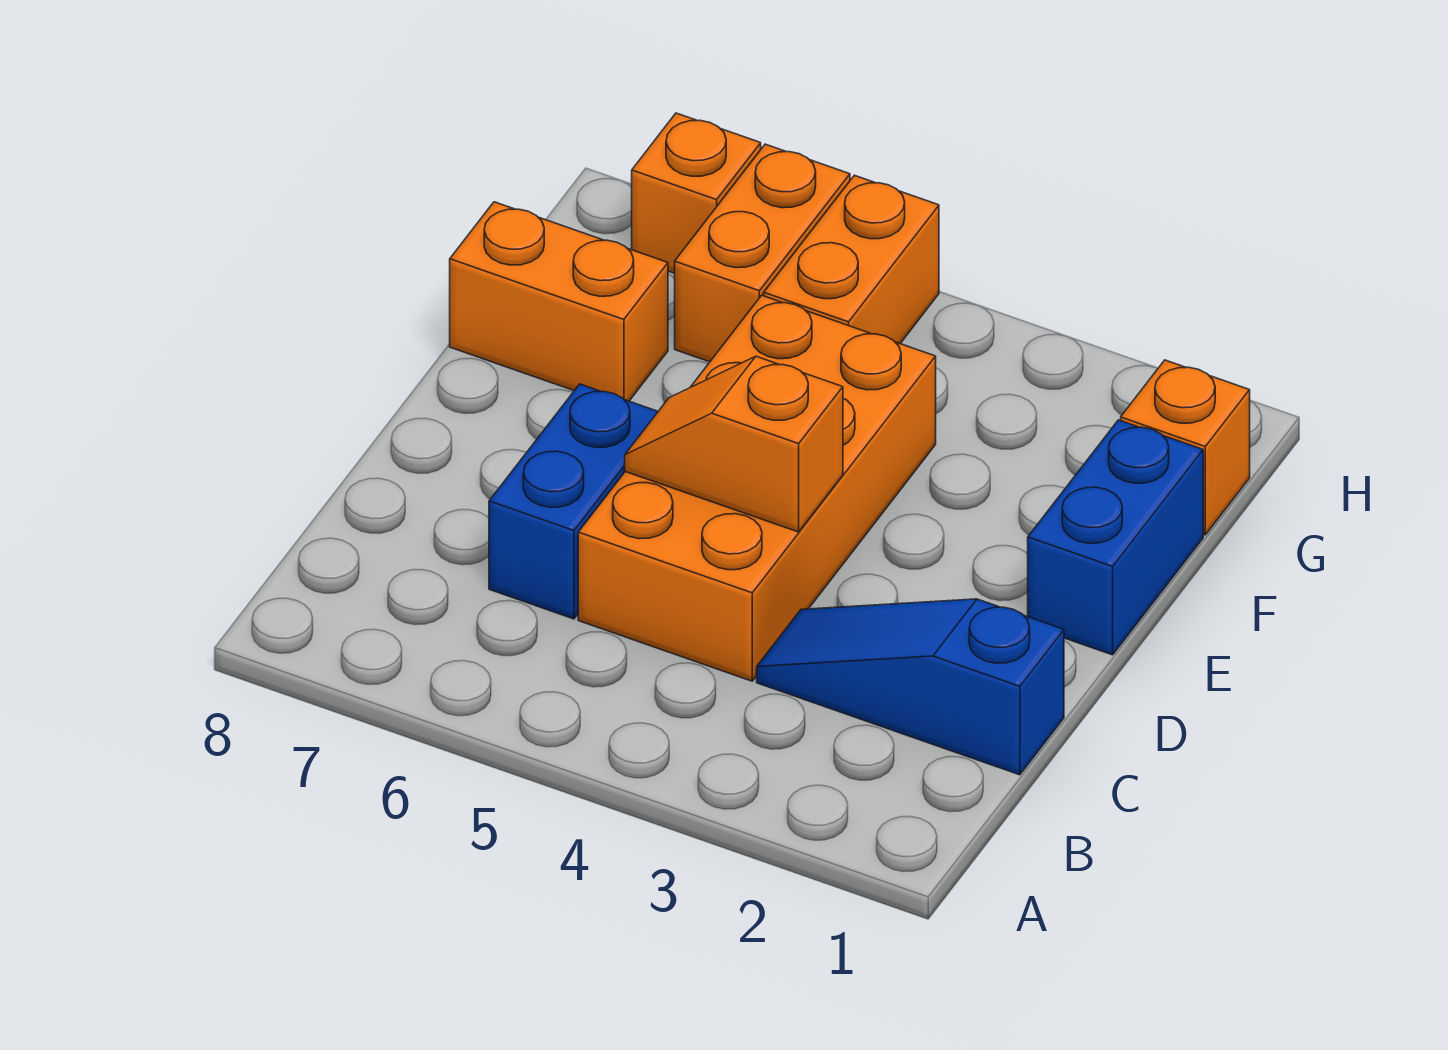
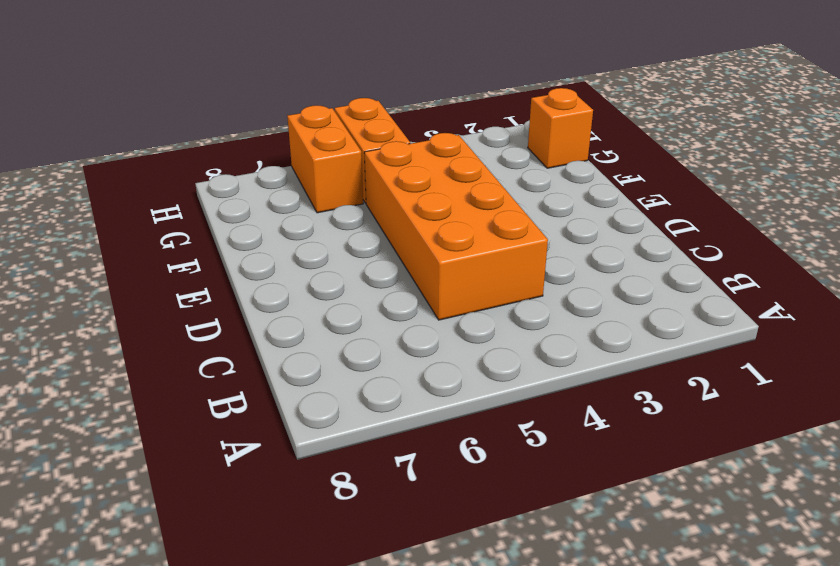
none -> blue slope C1:C3 level 1 top 1
none -> blue brick C6:D6 level 1

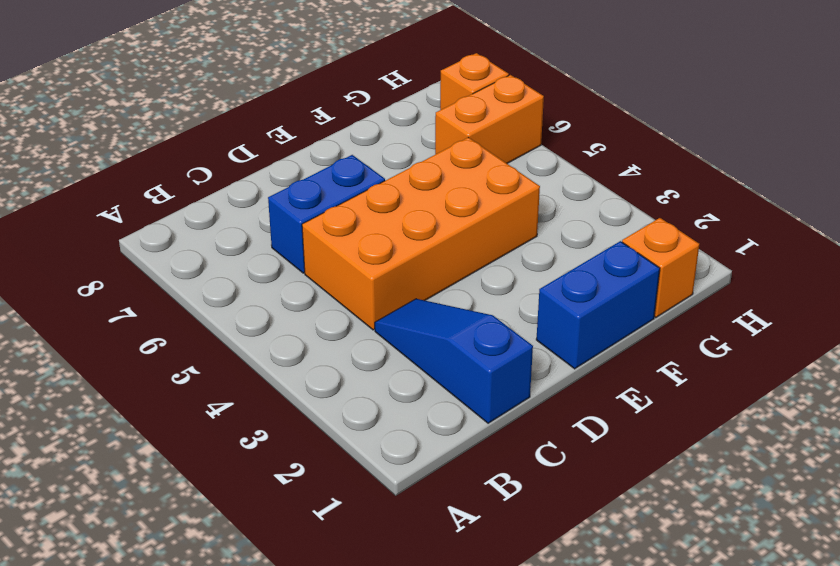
none -> orange brick F7:F8 level 1
none -> orange brick G5:H5 level 1

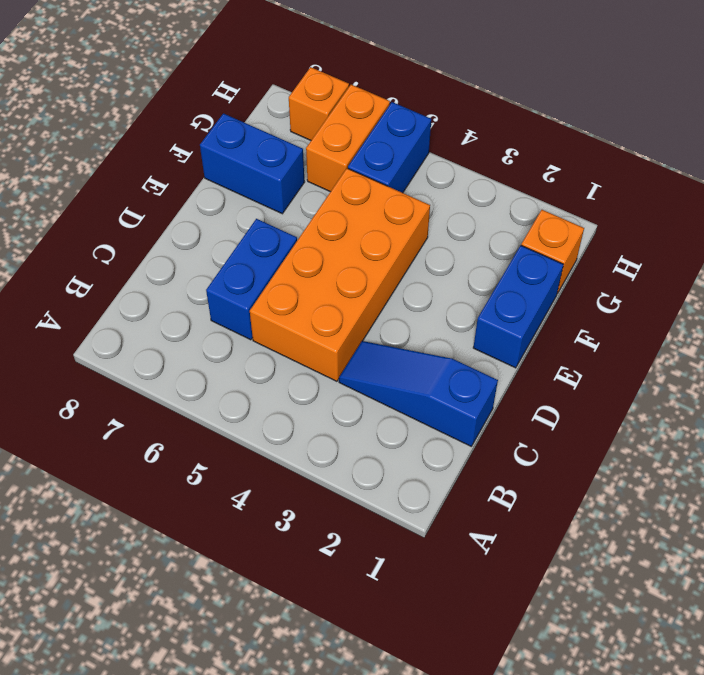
blue brick F7:F8 level 1 -> orange brick F7:F8 level 1
blue brick G5:H5 level 1 -> orange brick G5:H5 level 1
none -> orange slope D4:D5 level 2 top 4

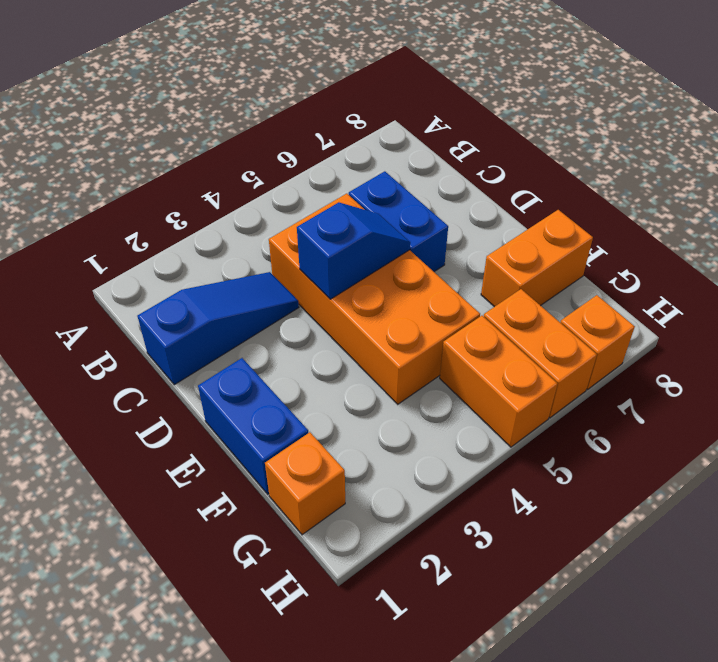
blue slope D4:D5 level 2 top 4 -> orange slope D4:D5 level 2 top 4

